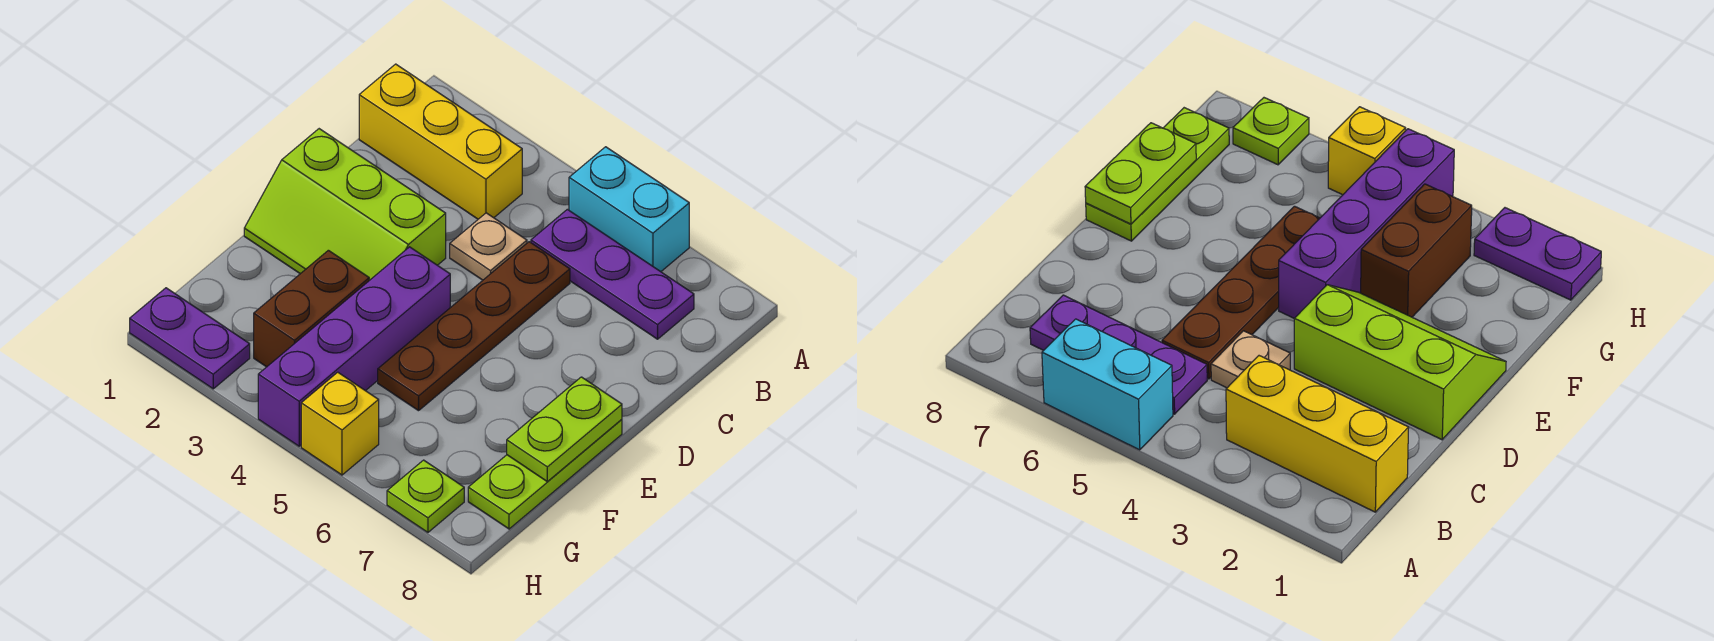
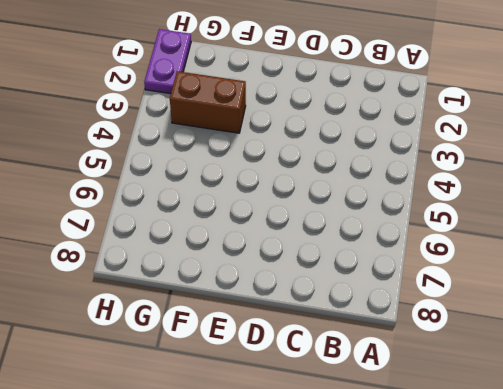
none -> cyan brick A5:A6 level 1
none -> yellow brick B1:B3 level 1
none -> purple plate B5:B7 level 1

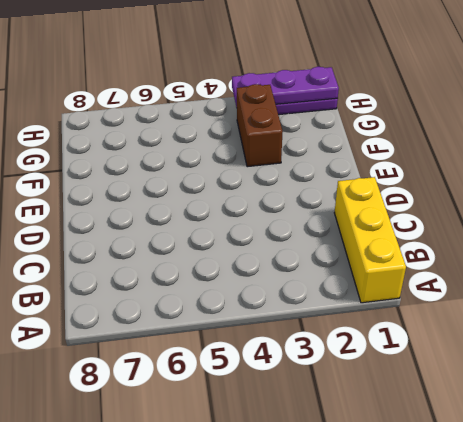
yellow brick A1:C1 level 1 -> yellow brick B1:B3 level 1
purple plate H1:H3 level 2 -> purple plate B5:B7 level 1
none -> cyan brick A5:A6 level 1
none -> tan plate C4 level 1
none -> brown plate C5:F5 level 1

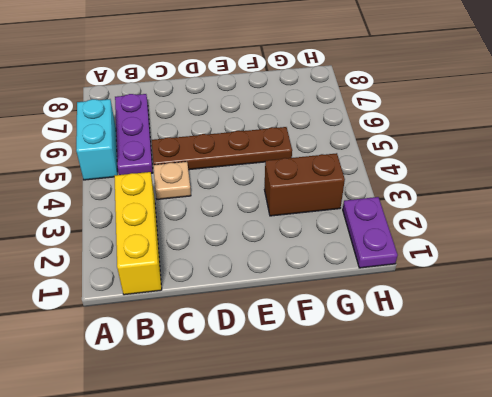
none -> lime slope D1:E3 level 1 top D
none -> purple brick E4:H4 level 1
none -> lime plate E8:G8 level 1

